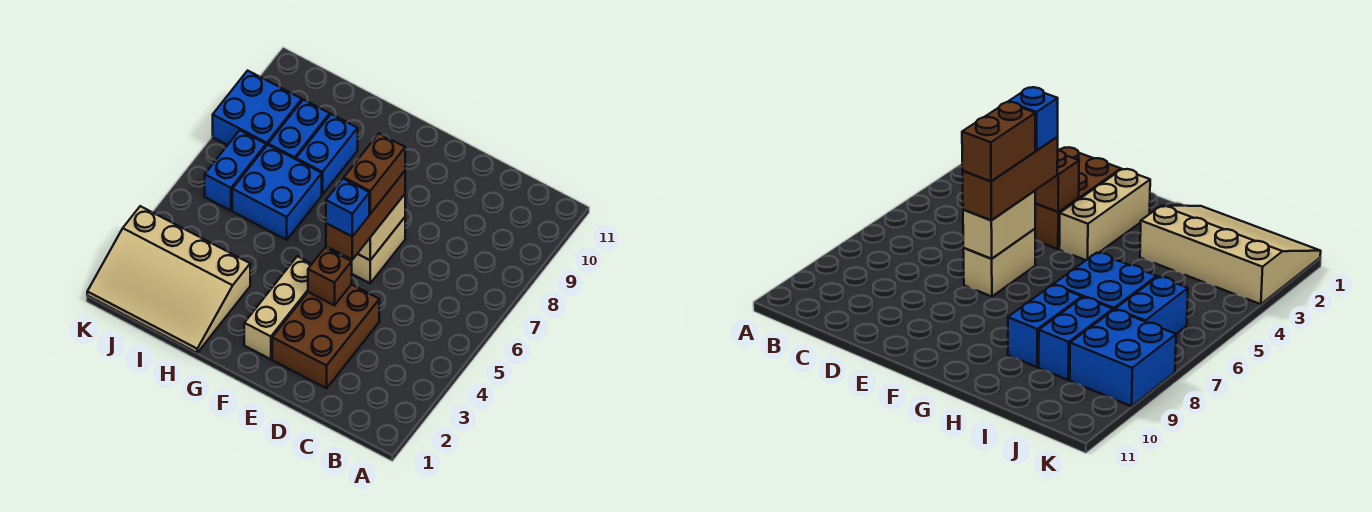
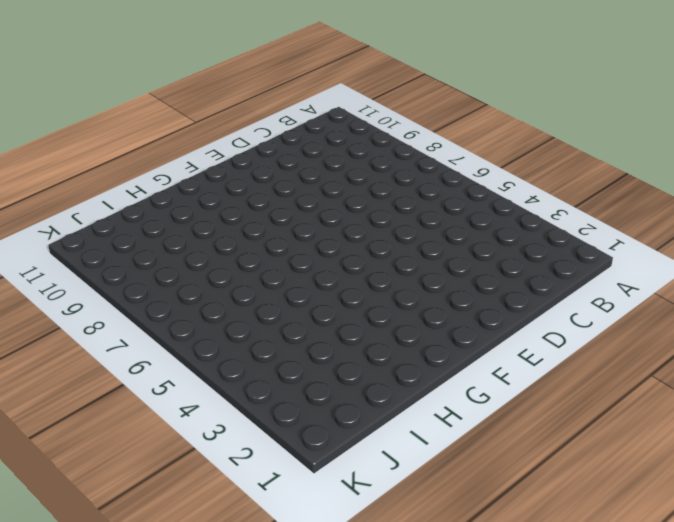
none -> brown brick D2:E4 level 1
none -> tan brick E6:E7 level 1
none -> tan brick F2:F4 level 1

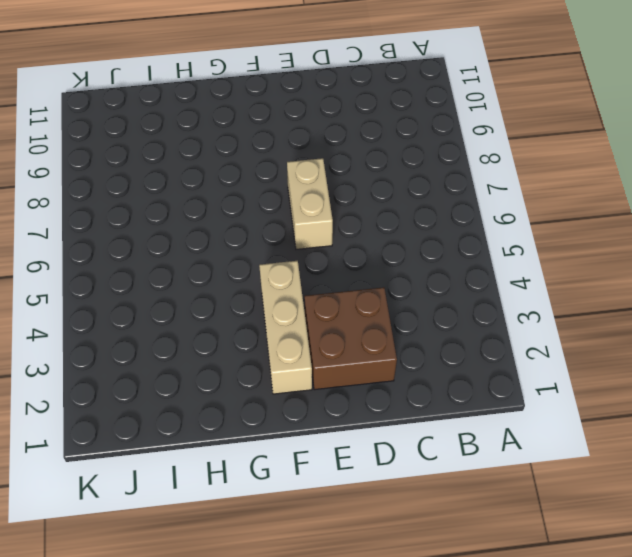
brown brick D2:E3 level 1 -> brown brick D2:E4 level 1
none -> tan slope H1:K3 level 1 top 3
none -> blue brick H6:I7 level 1
none -> blue brick H8:H9 level 1

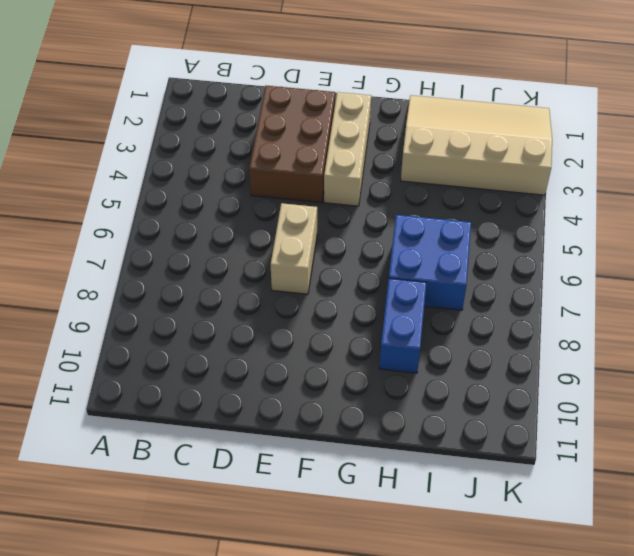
none -> blue brick I8:I9 level 1
none -> blue brick J6:J7 level 1
none -> blue brick J8:K9 level 1

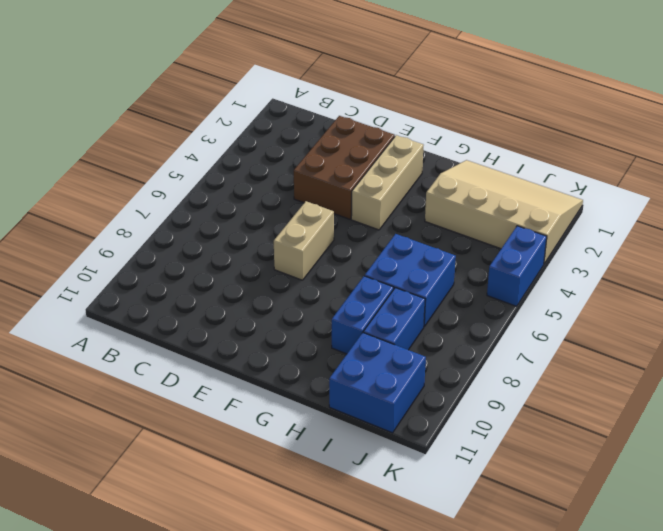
blue brick I10:J11 level 1 -> blue brick J8:K9 level 1
blue brick K4:K5 level 1 -> blue brick J6:J7 level 1
none -> brown brick E4 level 2
none -> tan brick E6:E7 level 2
none -> brown brick E5:E7 level 3

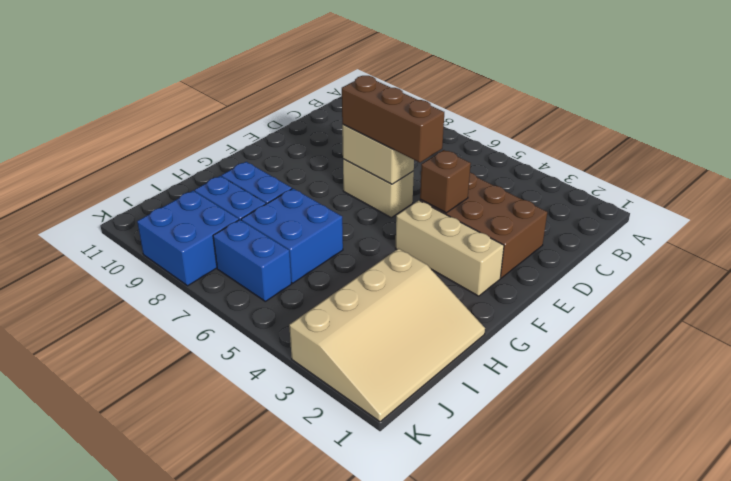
none -> blue brick E5 level 4
none -> brown brick E6:E7 level 4

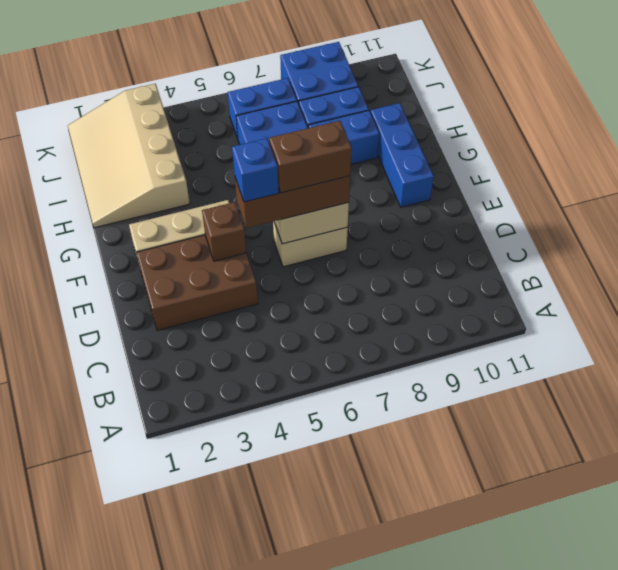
blue brick F10:H10 level 1 -> none

